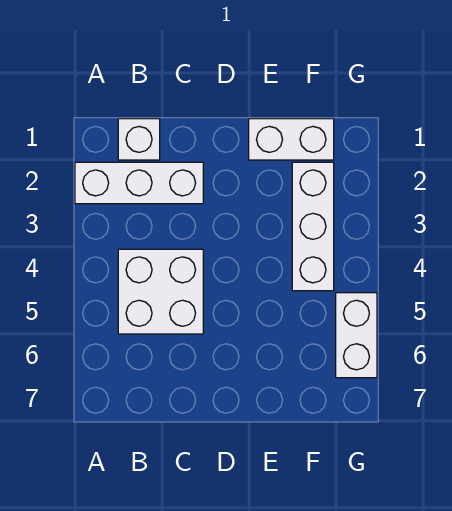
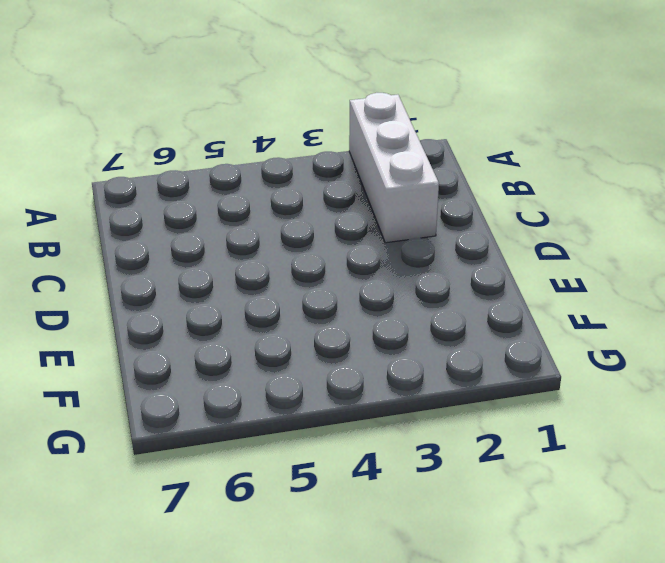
none -> white brick B1 level 1
none -> white brick B4:C5 level 1

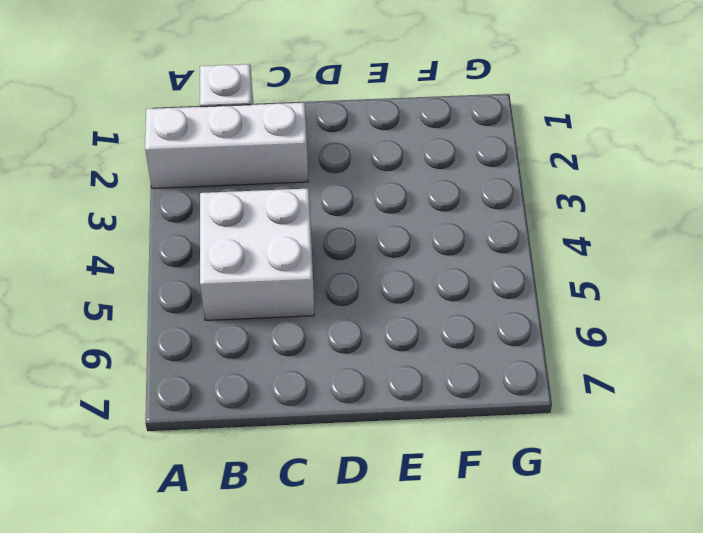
none -> white brick E1:F1 level 1
none -> white brick F2:F4 level 1

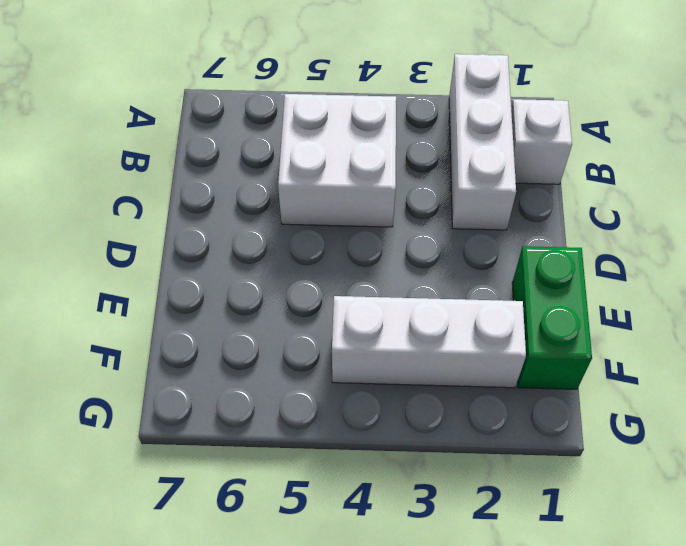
green brick E1:F1 level 1 -> white brick E1:F1 level 1
none -> white brick G5:G6 level 1

